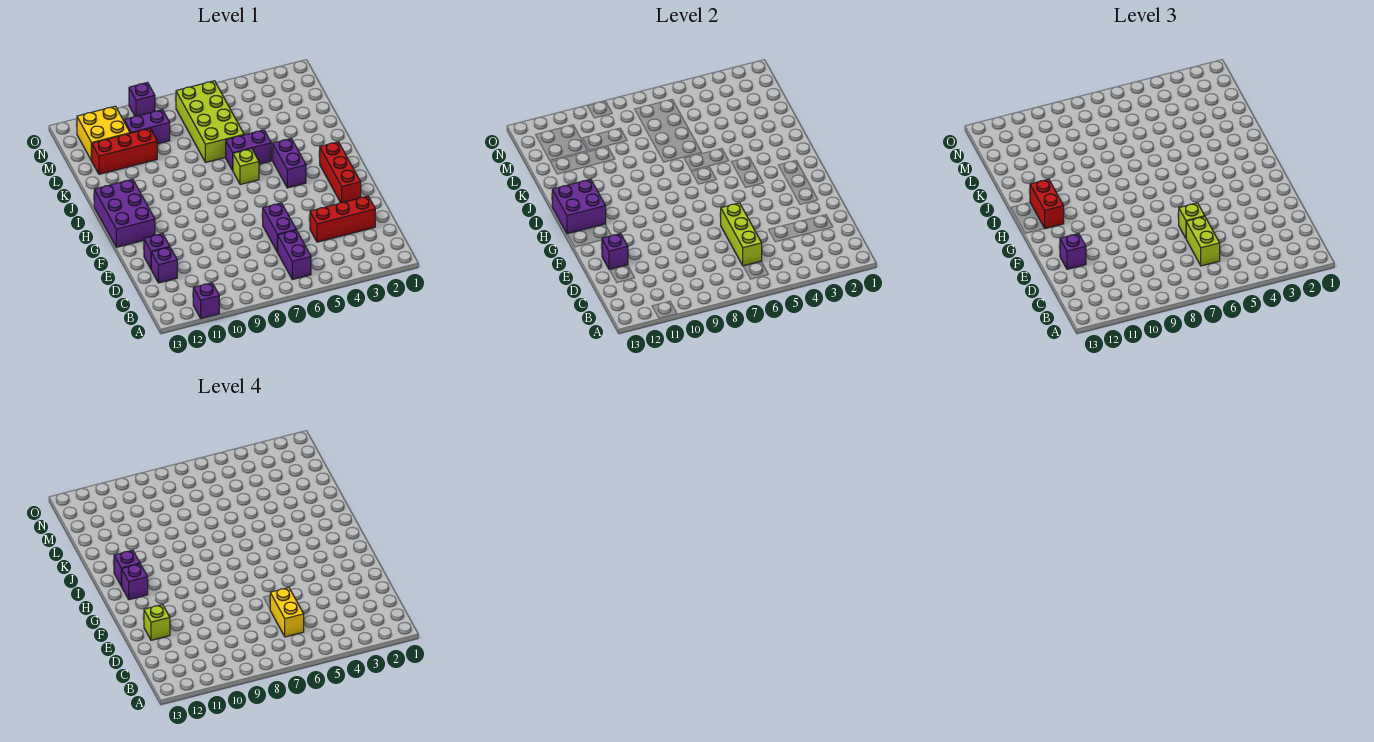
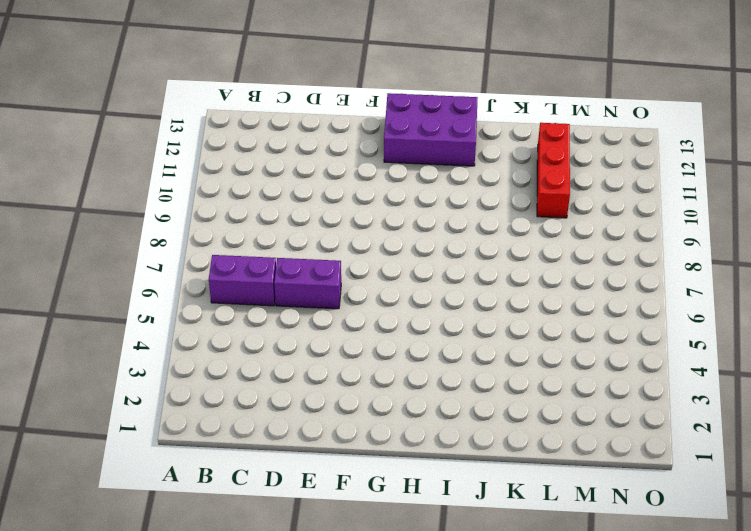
none -> purple brick A11 level 1
none -> red brick D2:D4 level 1
none -> purple brick D12 level 1

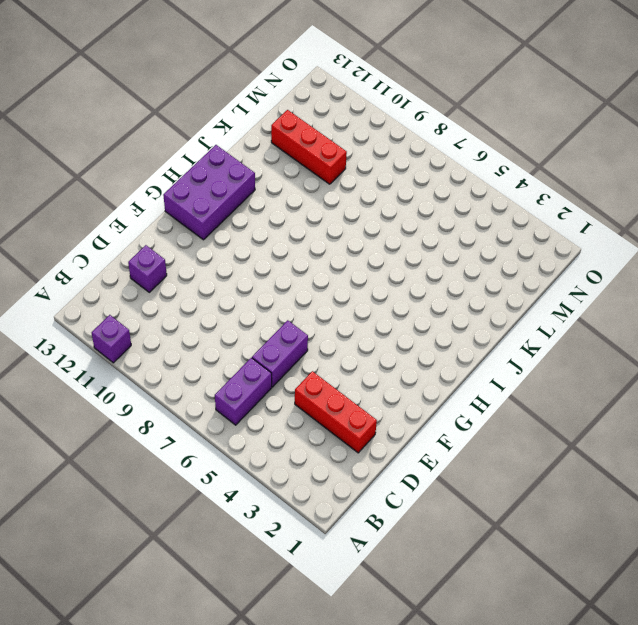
none -> purple brick E12 level 1
none -> red brick F2:H2 level 1
none -> purple brick H4:I4 level 1

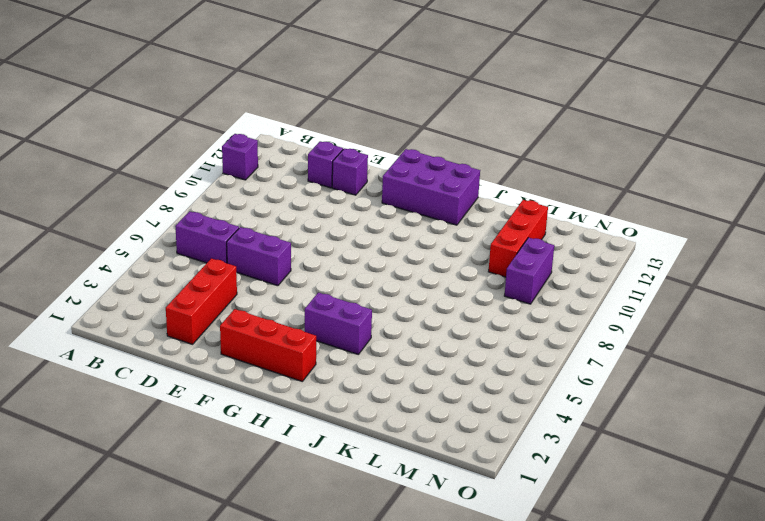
none -> lime brick I6 level 1
none -> purple brick J5:J6 level 1
none -> lime brick K6:N7 level 1

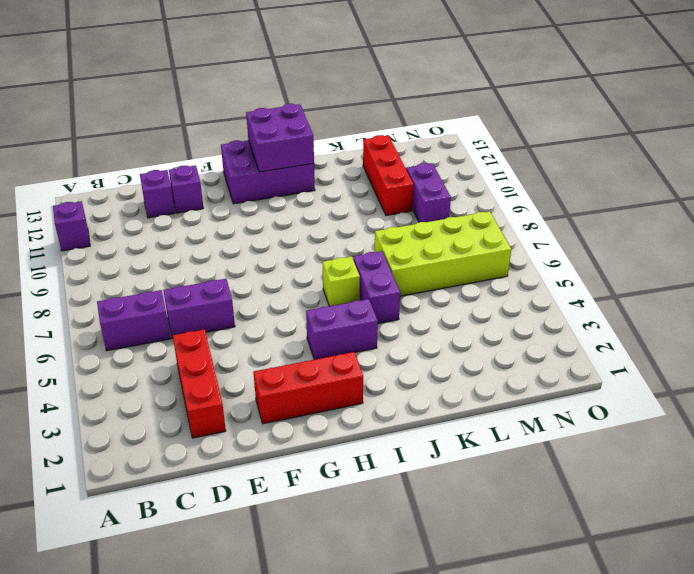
none -> yellow brick M11:N12 level 1
none -> purple brick O9 level 1
none -> lime brick C6:E6 level 2

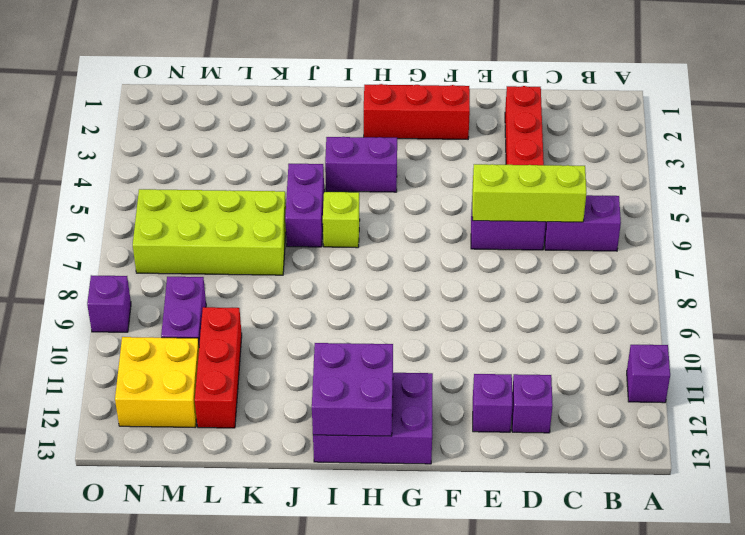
none -> purple brick E12 level 2
none -> lime brick C6:D6 level 3
none -> lime brick E6 level 3

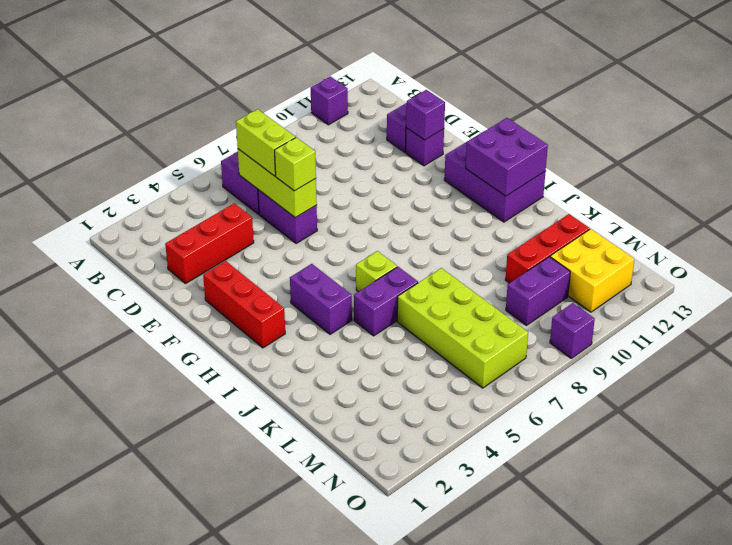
none -> purple brick E12 level 3
none -> red brick H12:I12 level 3
none -> yellow brick C6:D6 level 4

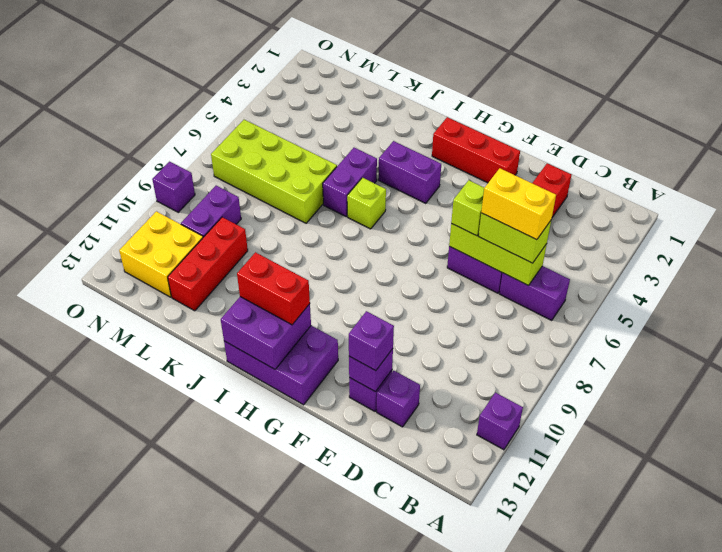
none -> lime brick E12 level 4
none -> purple brick H12 level 4
none -> purple brick I12 level 4

